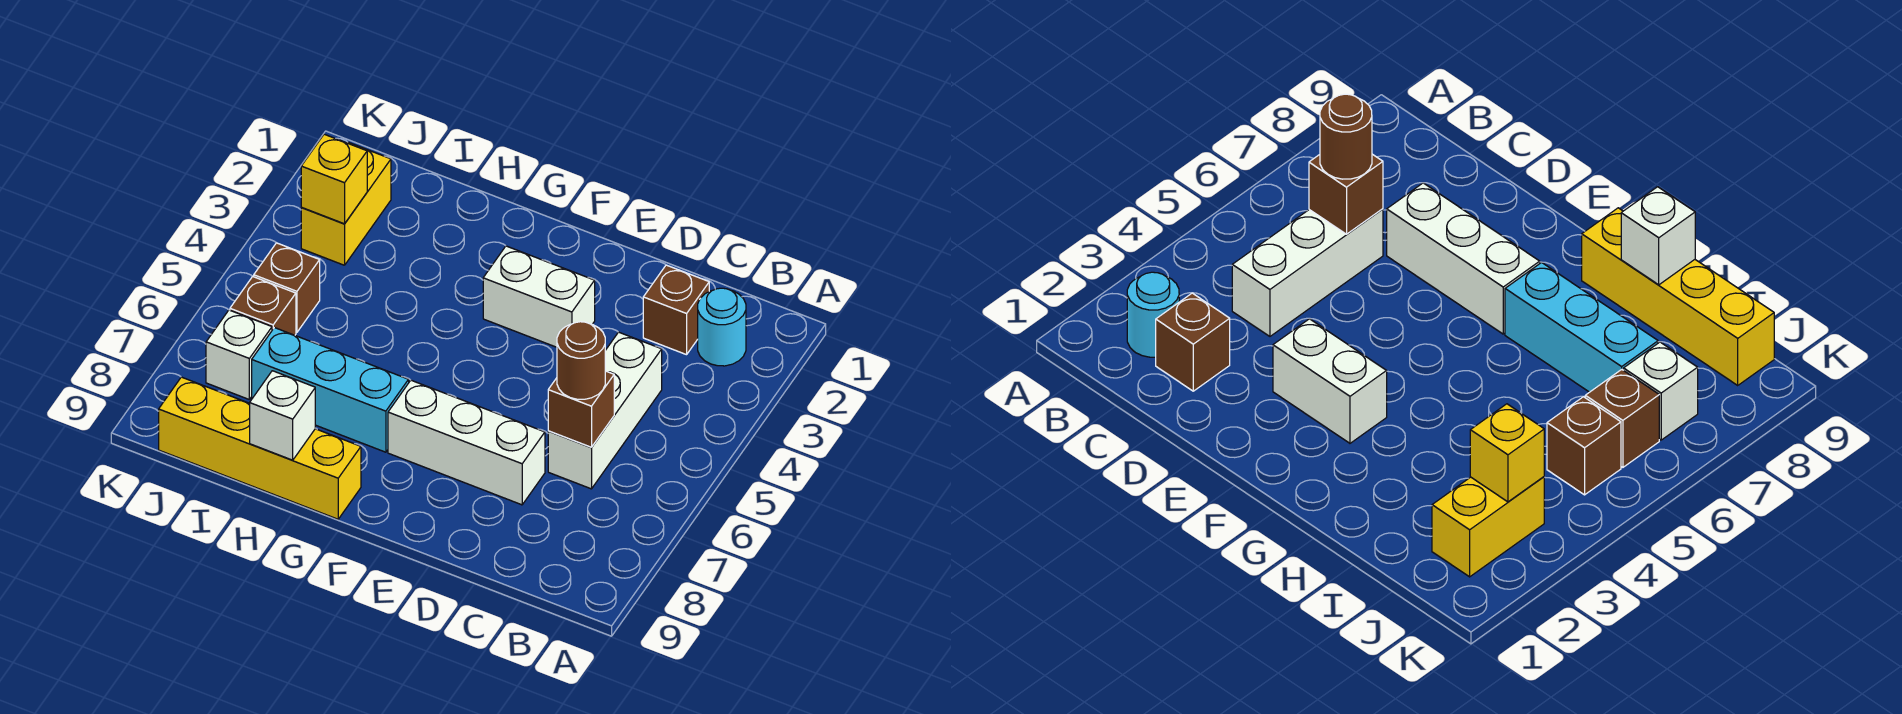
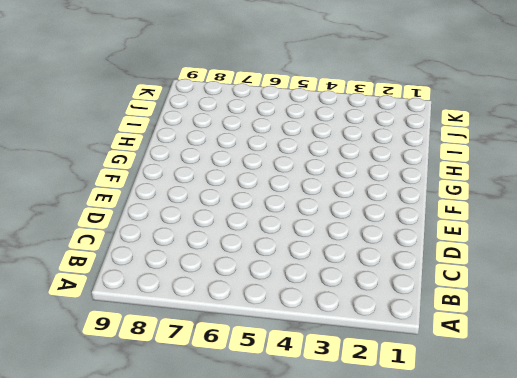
none -> cyan round brick B2 level 1
none -> brown brick C2 level 1
none -> white brick C4:C6 level 1

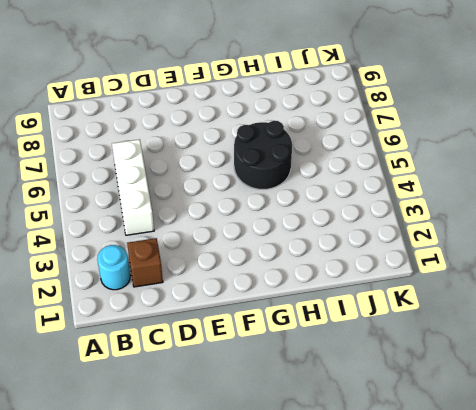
black round brick G5:H6 level 1 -> none
none -> white brick D7:F7 level 1
none -> white brick E3:F3 level 1
none -> cyan brick G7:I7 level 1

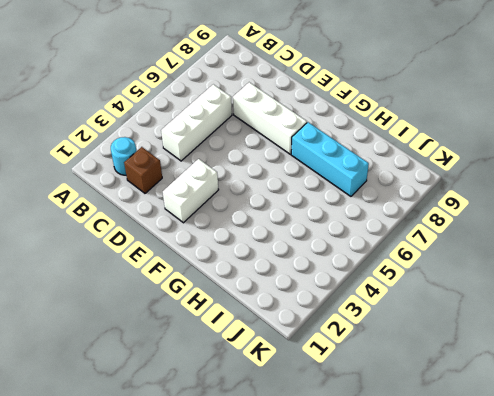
white brick E2:E3 level 1 -> white brick E3:F3 level 1
none -> yellow brick G9:J9 level 1
none -> yellow brick J2:J3 level 1
none -> brown brick J5 level 1

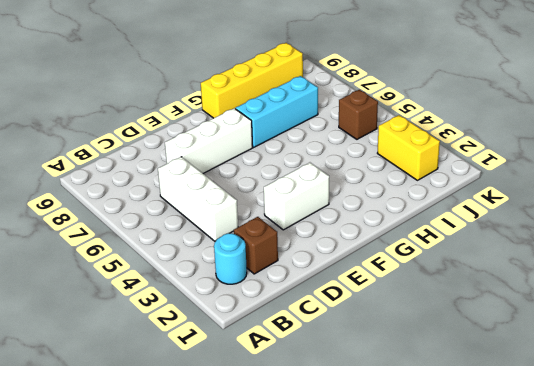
none -> brown brick J6 level 1
none -> white brick J7 level 1
none -> brown brick C6 level 2

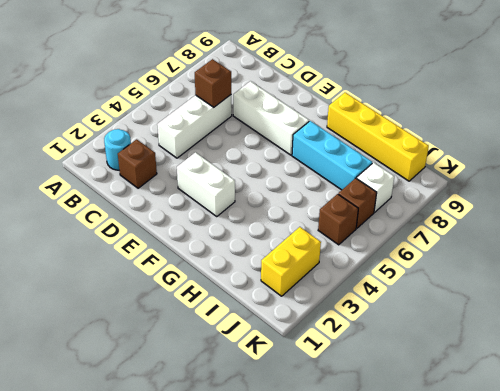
none -> white brick H9 level 2
none -> yellow brick J3 level 2
none -> brown round brick C6 level 3

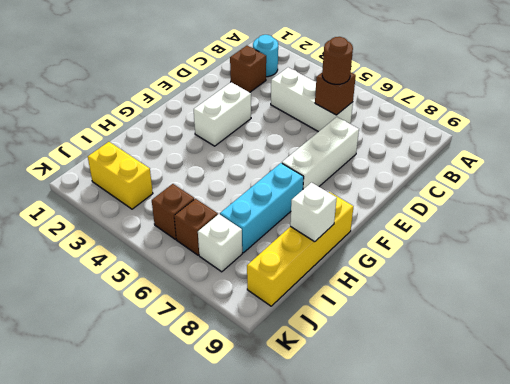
none -> yellow brick J3 level 2

